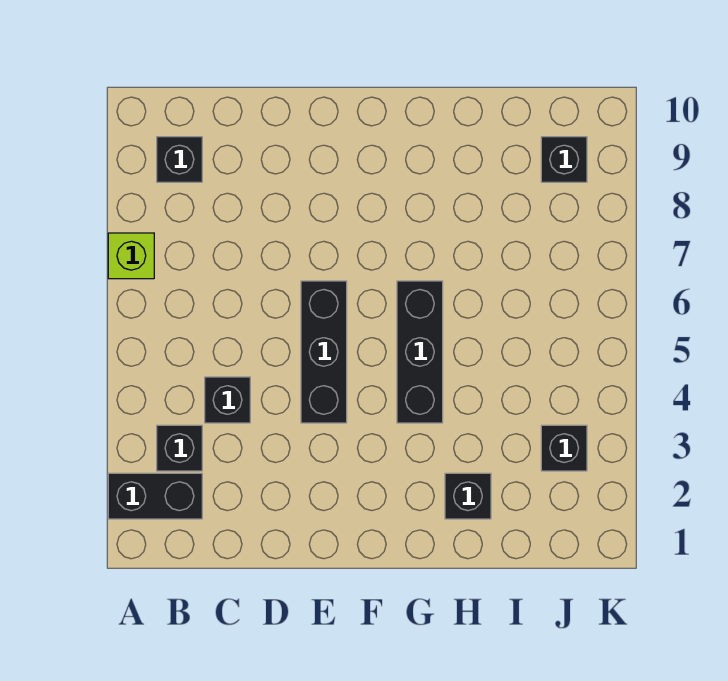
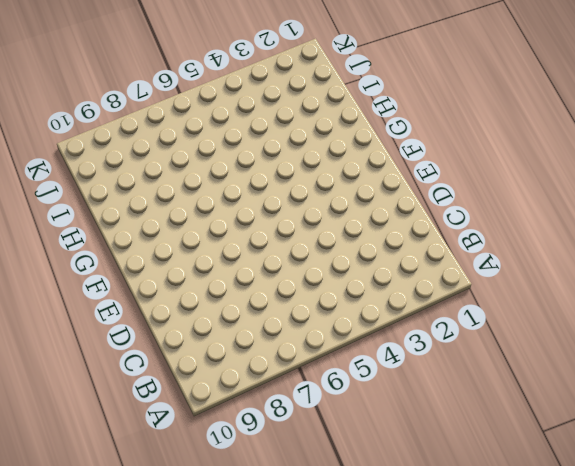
none -> black brick A2:B2 level 1
none -> lime brick A7 level 1

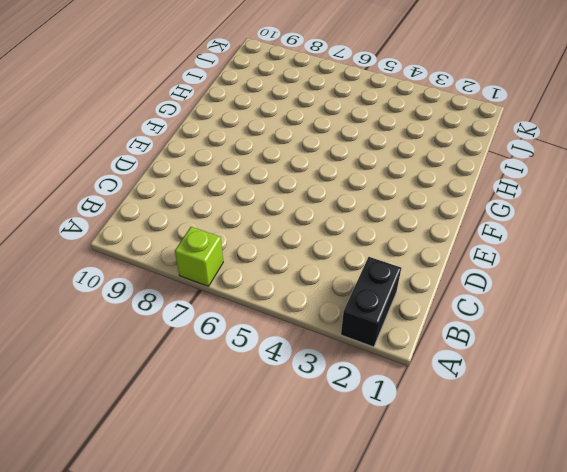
none -> black brick B3 level 1
none -> black brick B9 level 1

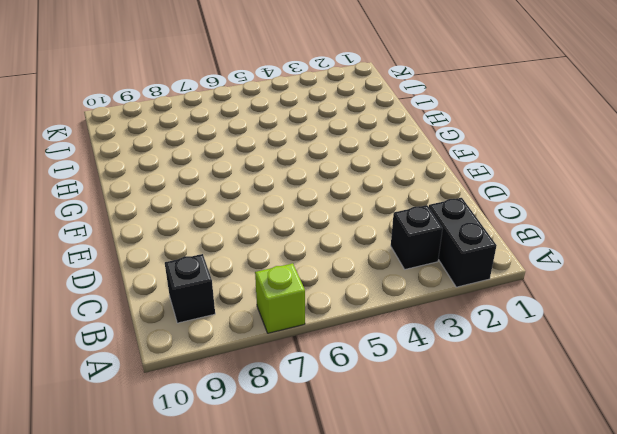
none -> black brick C4 level 1
none -> black brick E4:E6 level 1

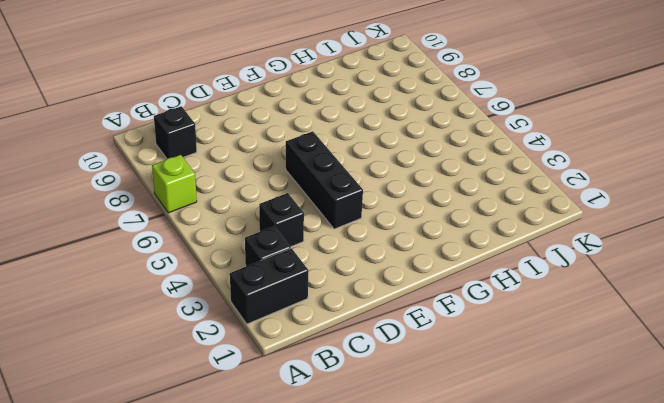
none -> black brick G4:G6 level 1
none -> black brick H2 level 1

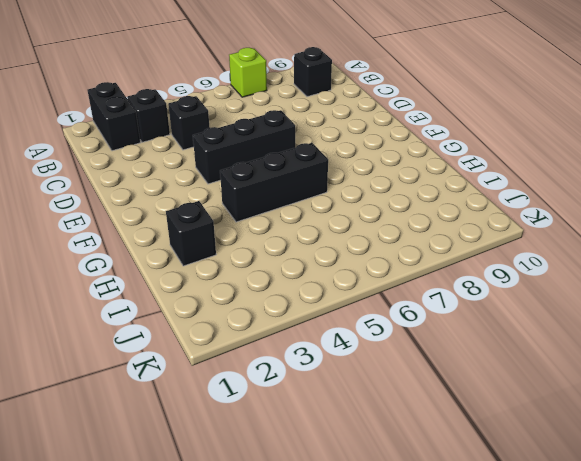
none -> black brick J3 level 1
none -> black brick J9 level 1

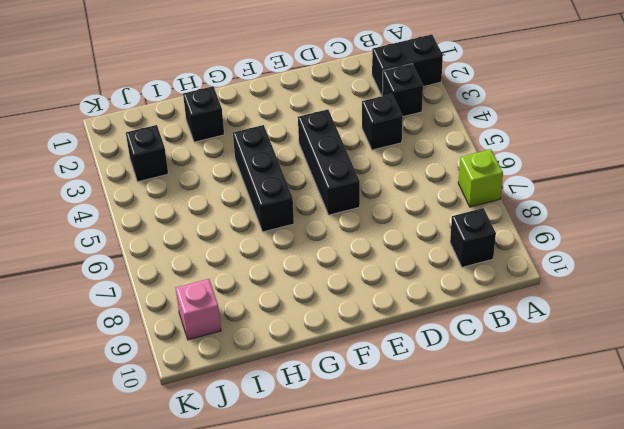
pink brick J9 level 1 -> black brick J9 level 1

